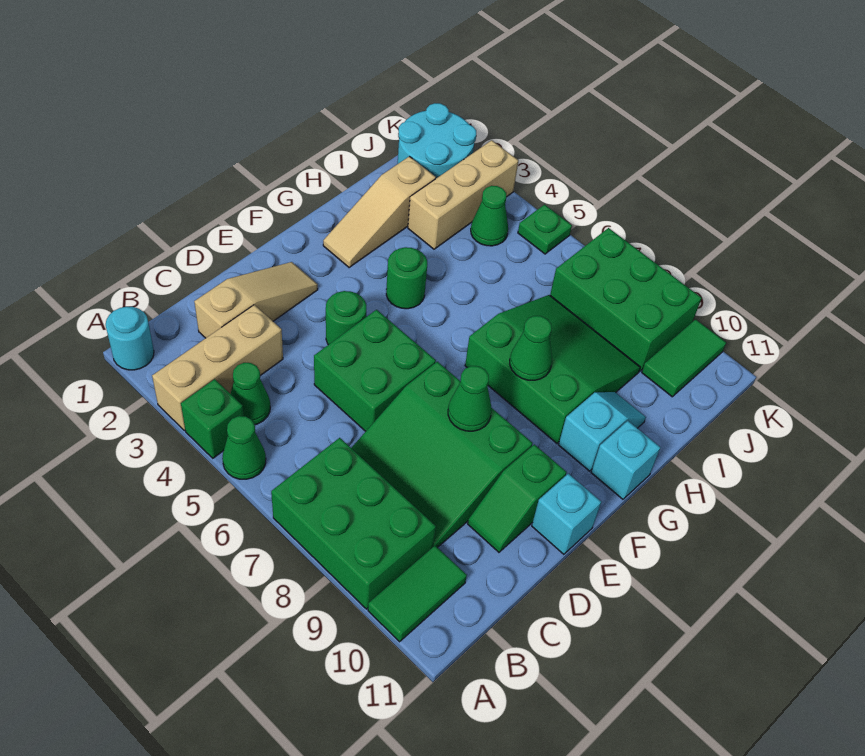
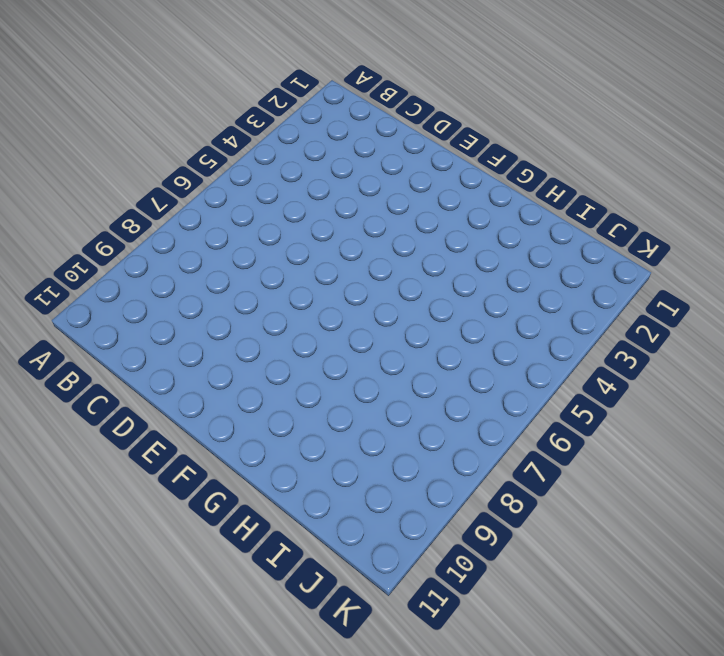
none -> cyan round brick A1 level 1
none -> tan brick A3:C3 level 1
none -> green brick A4 level 1

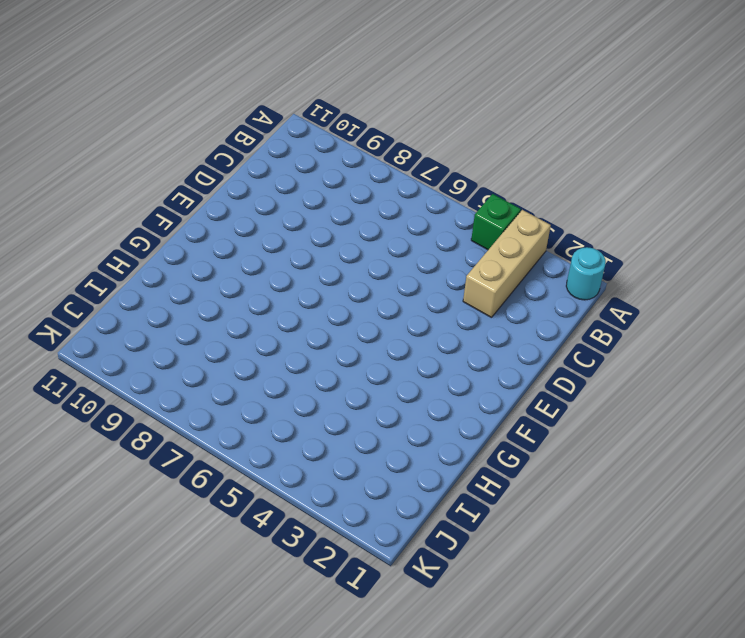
none -> green cone A5 level 1
none -> green brick A7:B9 level 1
none -> green tile A10:B10 level 1

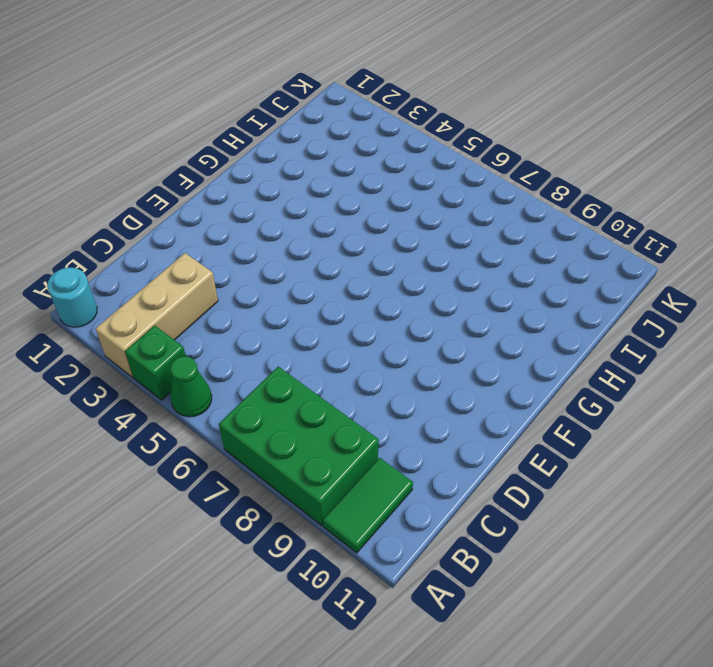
none -> green cone B4 level 1
none -> tan slope C2:E2 level 1 top C
none -> green slope C7:E9 level 1 top E

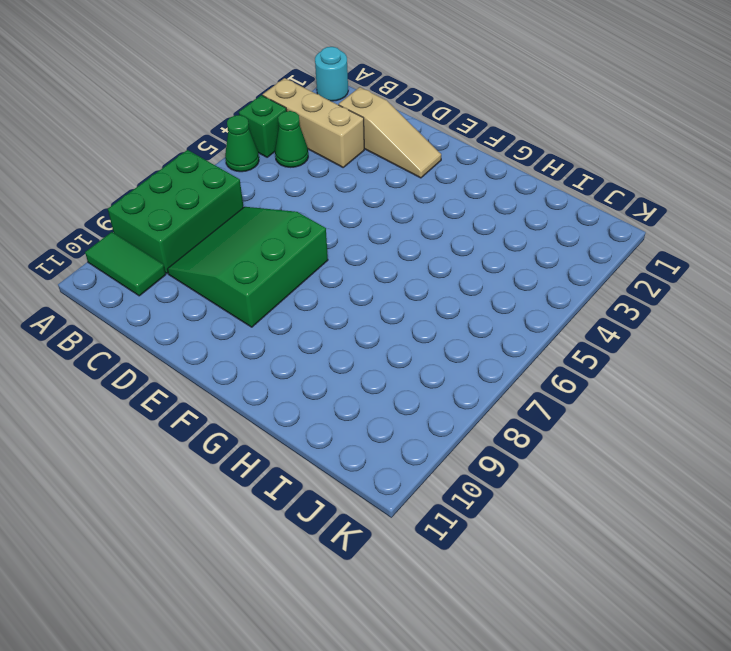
none -> green brick D5:E6 level 1
none -> green slope D10:E10 level 1 top E
none -> green round brick E4 level 1

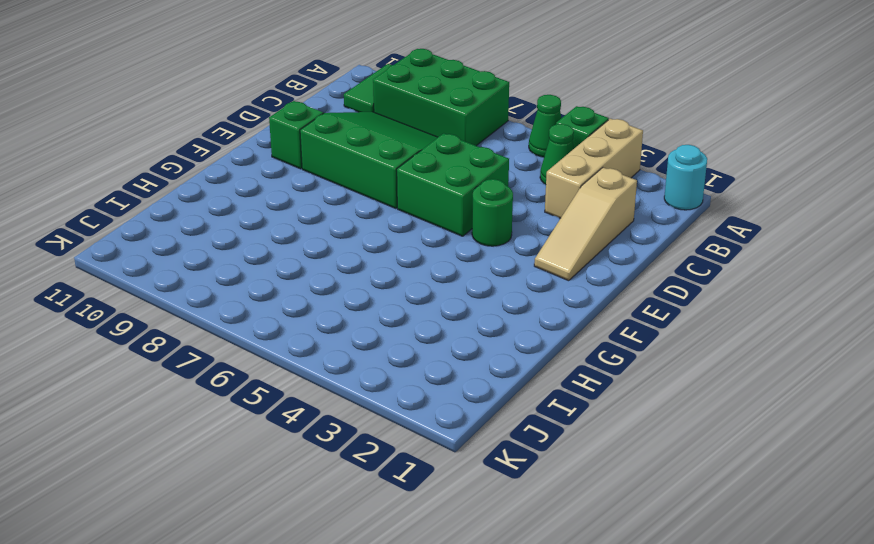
none -> cyan brick E11 level 1
none -> tan slope G2:I2 level 1 top I
none -> green round brick G4 level 1

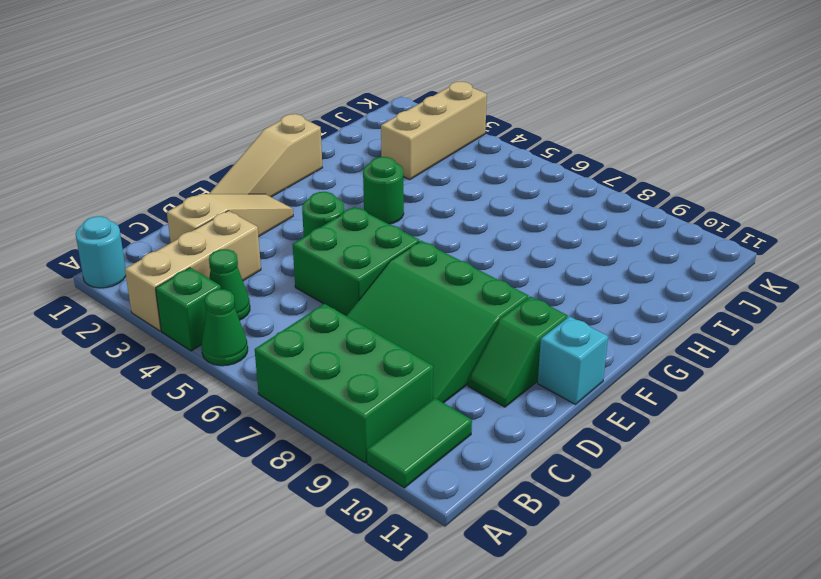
tan slope E1:G1 level 1 top G -> tan slope G2:I2 level 1 top I
none -> green slope G7:I9 level 1 top G
none -> cyan slope G10:H10 level 1 top G
none -> cyan brick G11 level 1

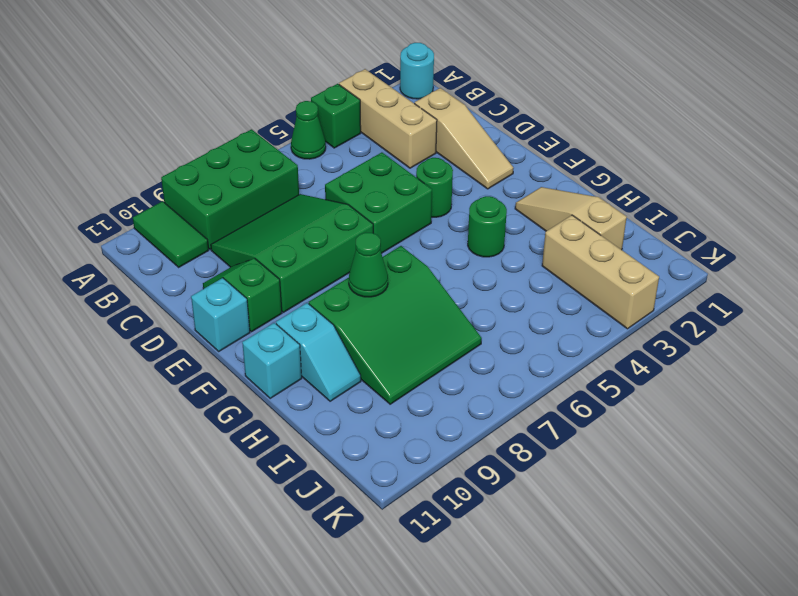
none -> green cone B4 level 1
none -> cyan round brick J1:K2 level 1
none -> green cone J4 level 1

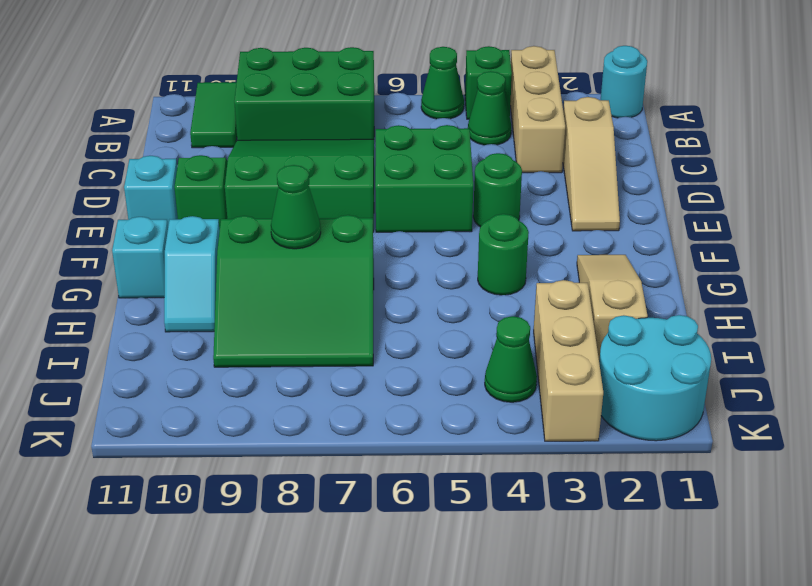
none -> green brick J7:K9 level 1
none -> green tile J10:K10 level 1
none -> green plate K5 level 1

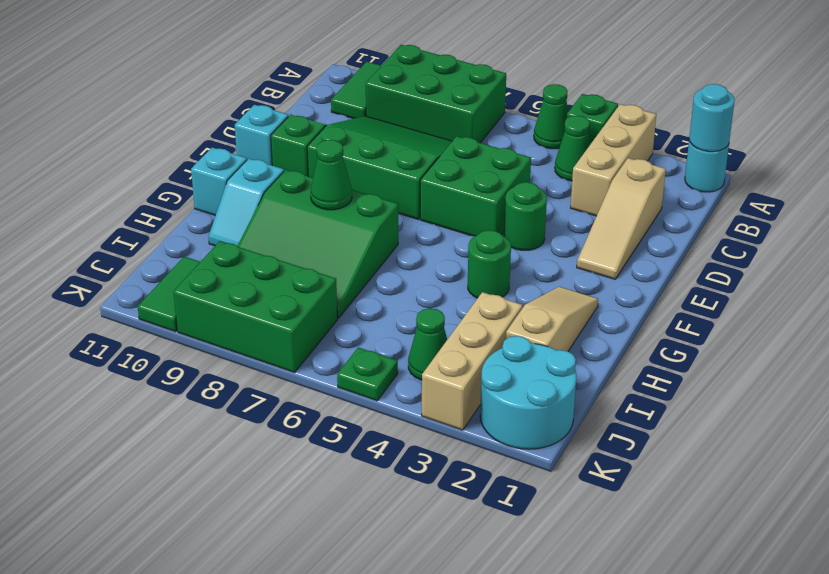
cyan round brick A1 level 2 -> none
none -> green cone E8 level 2

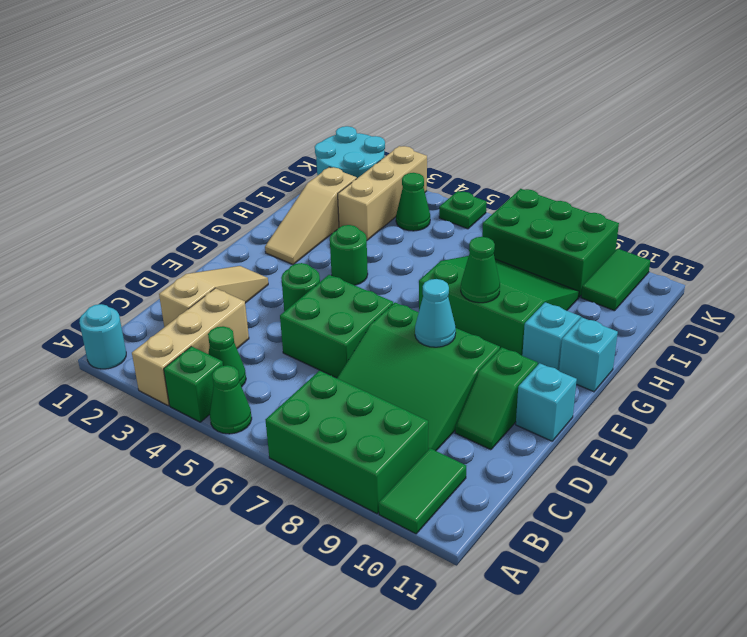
cyan cone E8 level 2 -> green cone E8 level 2

